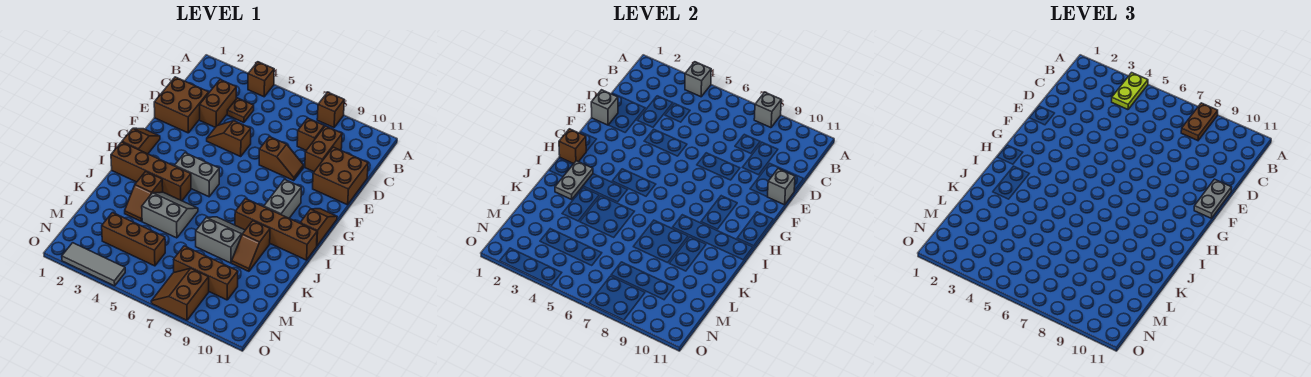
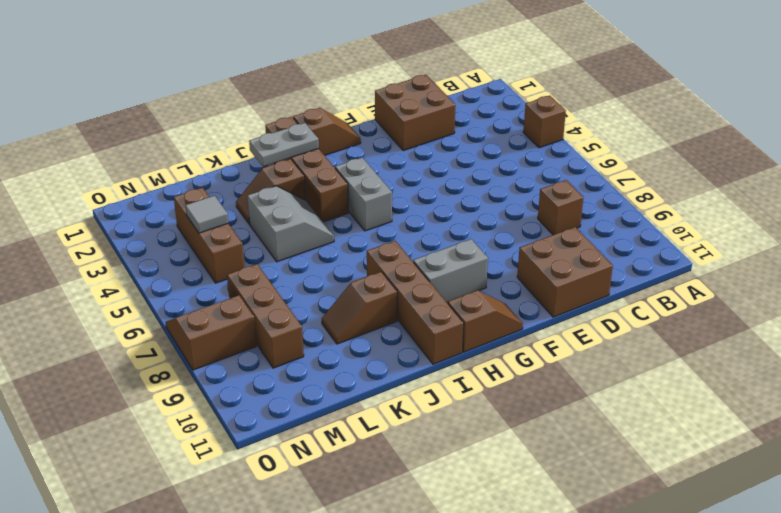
grey tile M4 level 2 -> none
none -> brown brick A8 level 1
none -> brown brick C3:D3 level 1
none -> brown plate C4 level 1
none -> brown brick C9:D9 level 1

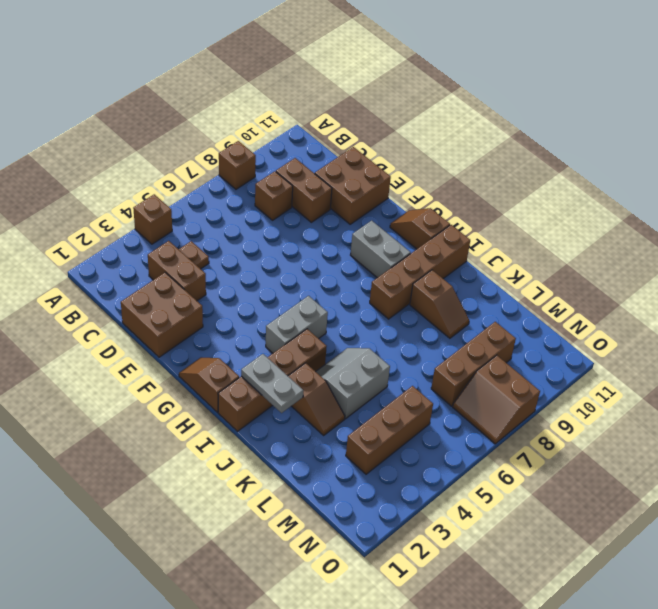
none -> brown slope E4:E5 level 1 top 5
none -> brown slope E7:E8 level 1 top 7
none -> grey slope J7:K8 level 1 top K
none -> grey tile O2:O4 level 1

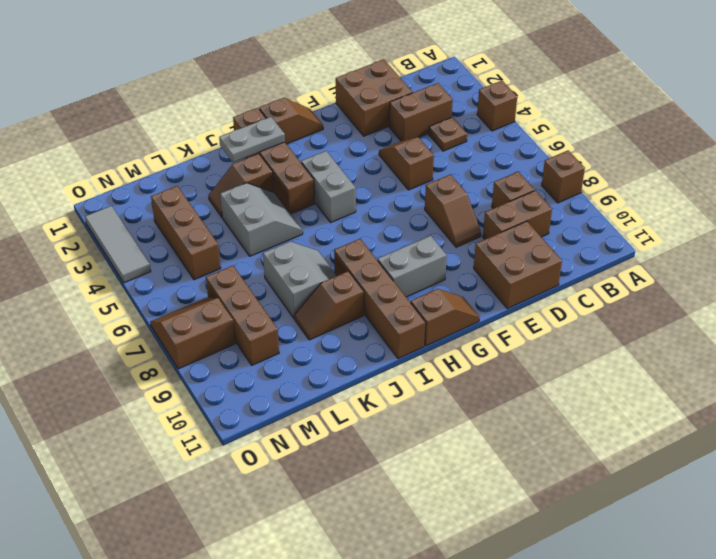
none -> grey brick A4 level 2
none -> grey brick A8 level 2
none -> grey brick E1 level 2
none -> grey brick E11 level 2

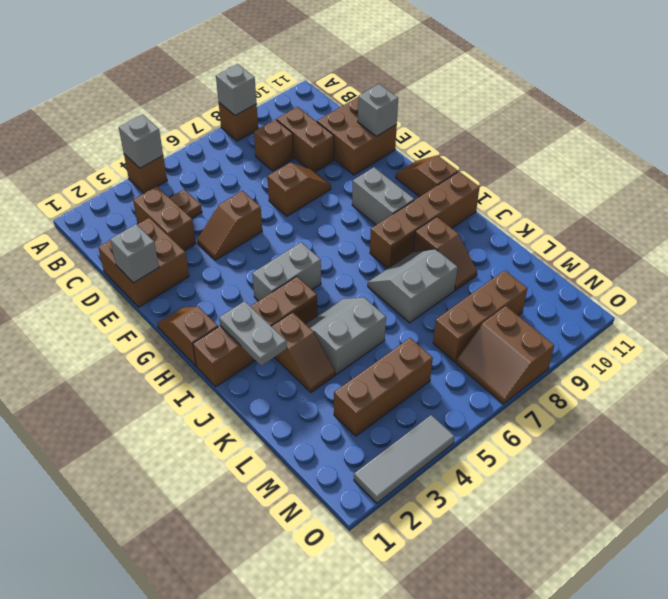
none -> brown brick H1 level 2
none -> lime plate A4:B4 level 3
none -> brown plate A8:B8 level 3
none -> grey plate E11:F11 level 3

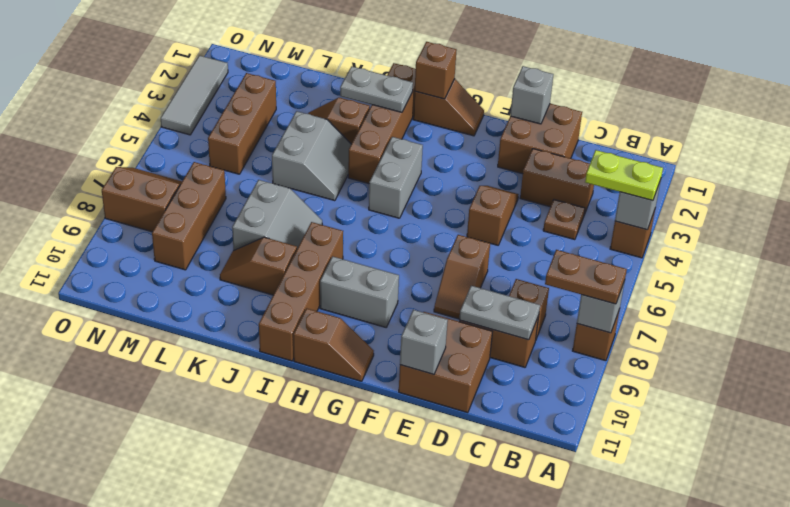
grey plate C9:D9 level 2 -> grey plate E11:F11 level 3

